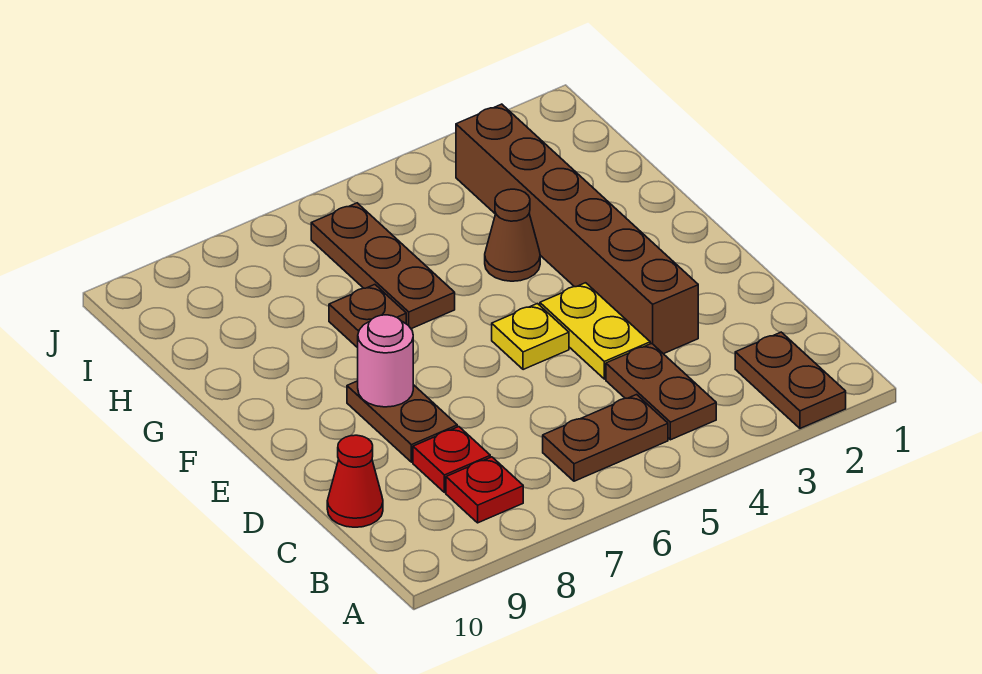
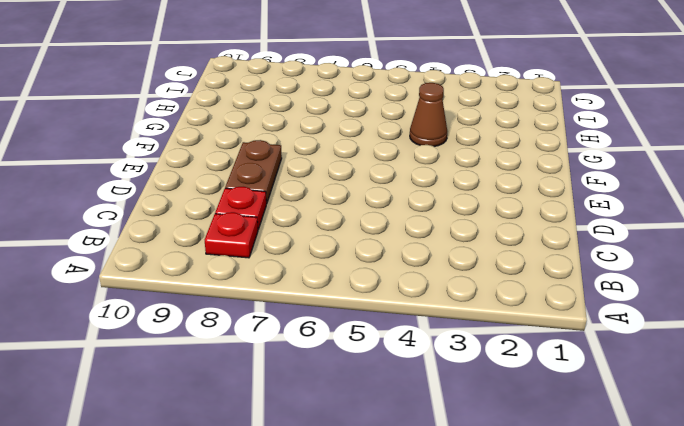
none -> brown plate A2:B2 level 1
none -> brown plate B4:C4 level 1
none -> brown plate B5:B6 level 1

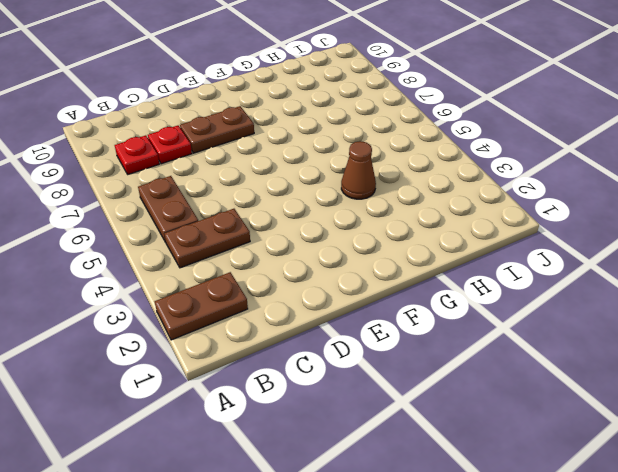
none -> red cone C10 level 1
none -> brown brick D3:I3 level 1
none -> yellow plate D4:E4 level 1

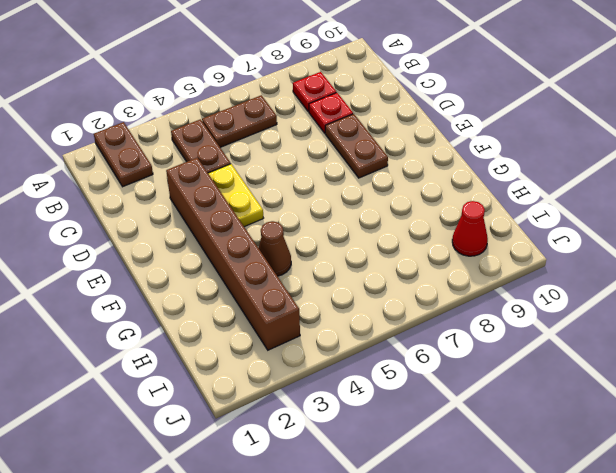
red cone I9 level 1 -> red cone C10 level 1
none -> yellow plate E5 level 1
none -> brown plate G6:I6 level 1
none -> brown plate G7 level 1

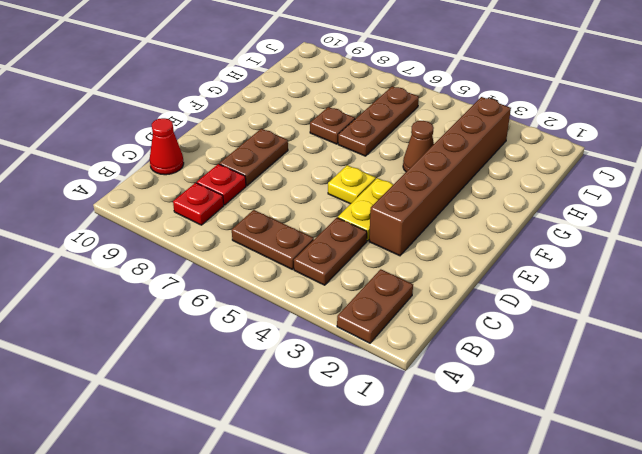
none -> pink round brick E8 level 2

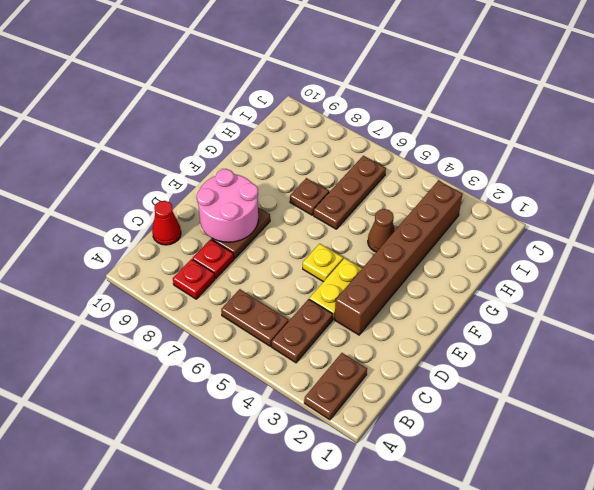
pink round brick D8:E9 level 2 -> pink round brick E8 level 2

